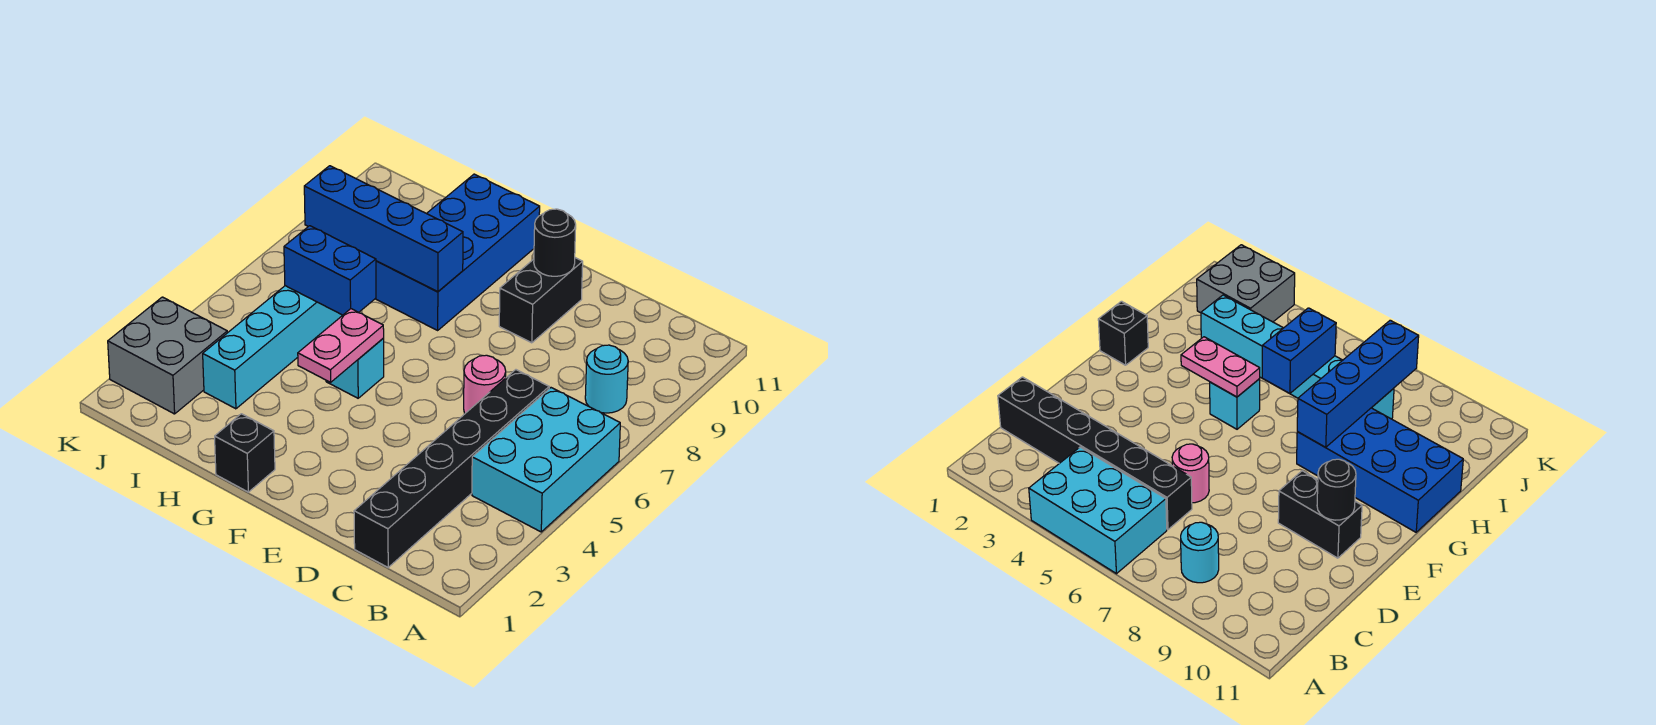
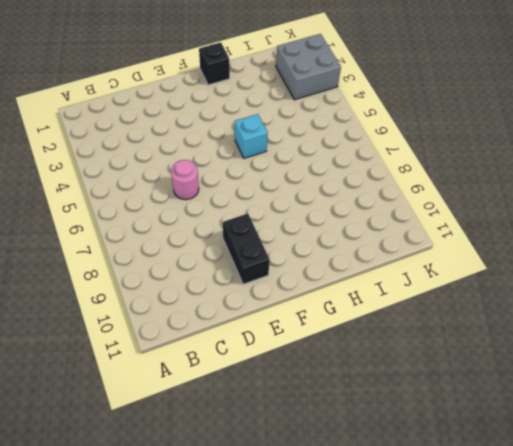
none -> cyan brick A4:B6 level 1
none -> cyan round brick B8 level 1
none -> black brick C1:C6 level 1

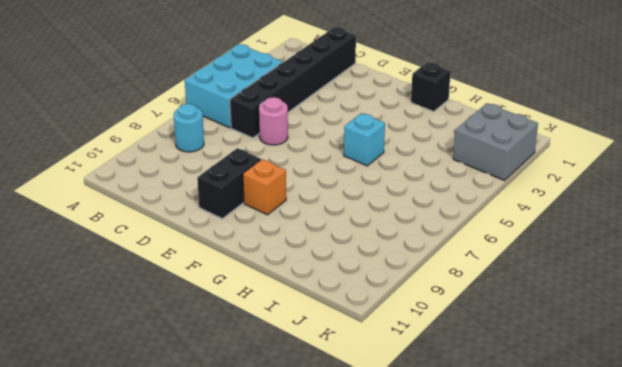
orange brick F9 level 1 -> none
none -> blue brick G8:H11 level 1
none -> cyan brick I3:I8 level 1
none -> black round brick E10 level 2

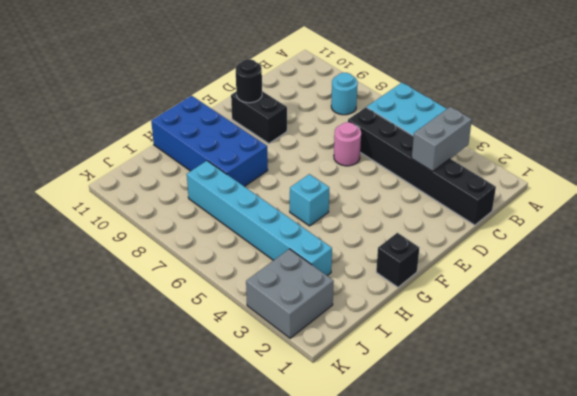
grey brick B3:C3 level 2 -> none
none -> pink plate G4:G5 level 2
none -> blue brick G8:J8 level 2
none -> blue brick H6:I6 level 2

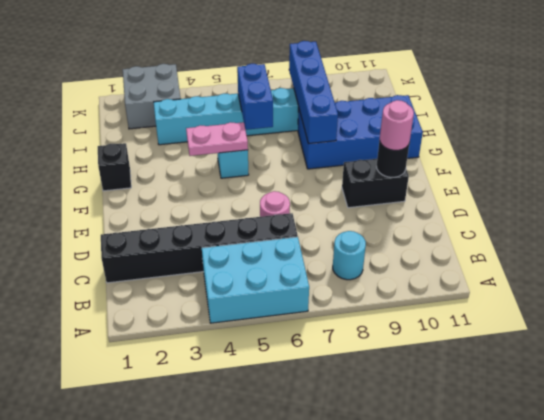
pink round brick E10 level 3 -> none

